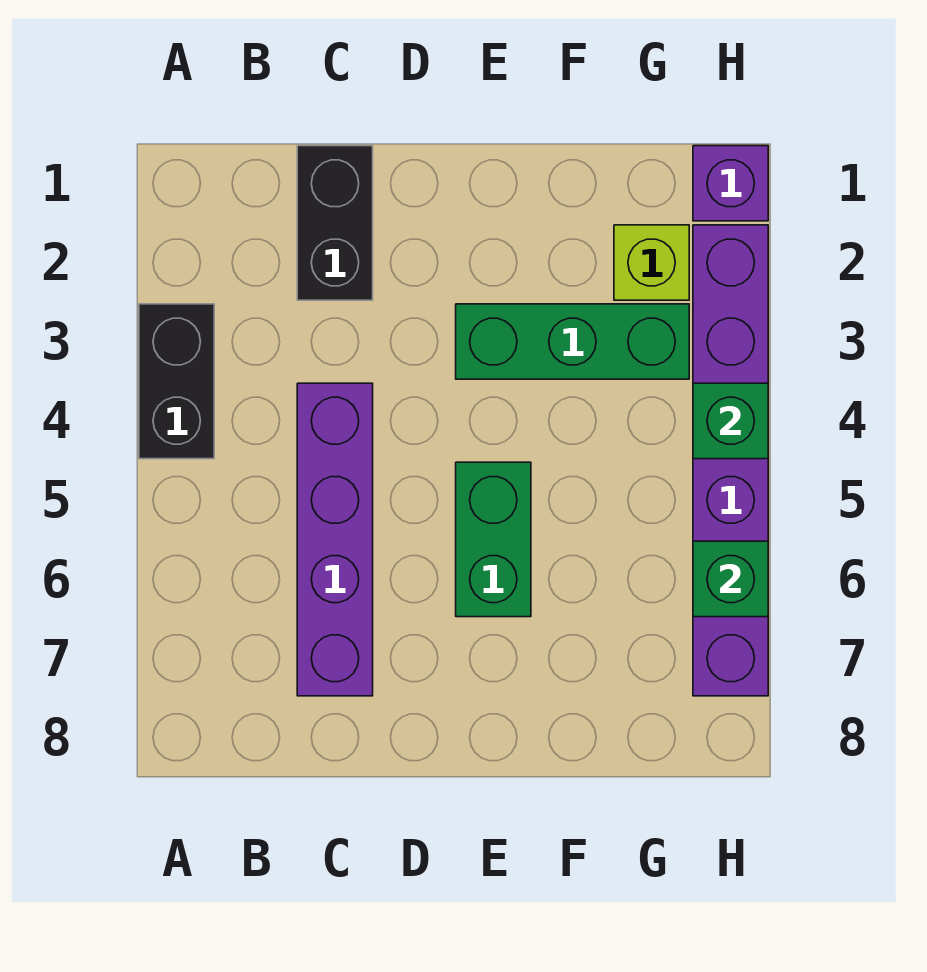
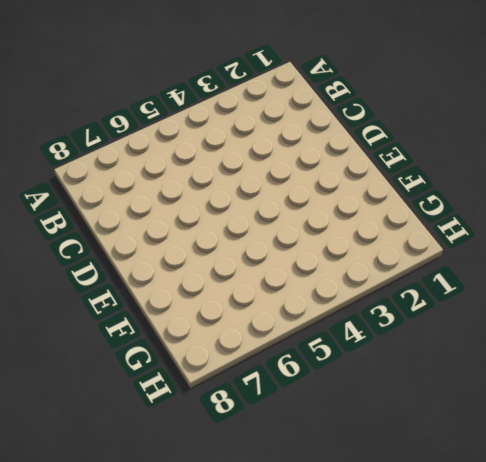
none -> black brick A3:A4 level 1
none -> black brick C1:C2 level 1

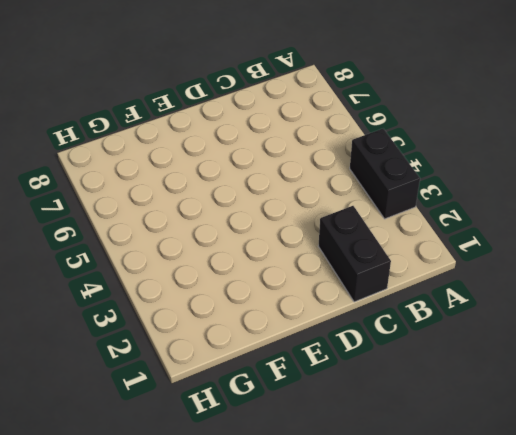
none -> purple brick C4:C7 level 1
none -> green brick E3:G3 level 1

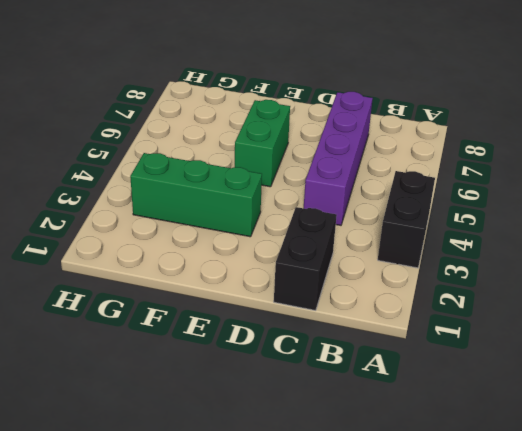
none -> lime brick G2 level 1
none -> purple brick H1 level 1

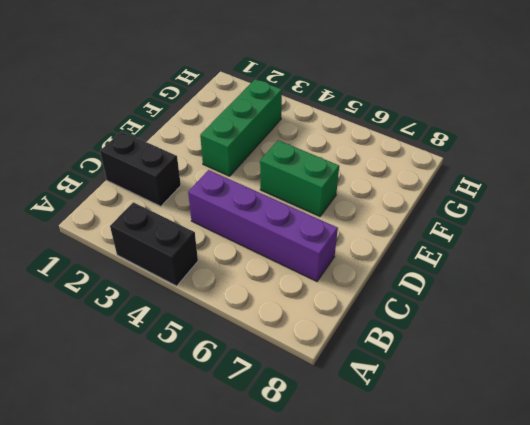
none -> lime brick G2 level 1
none -> purple brick H1 level 1

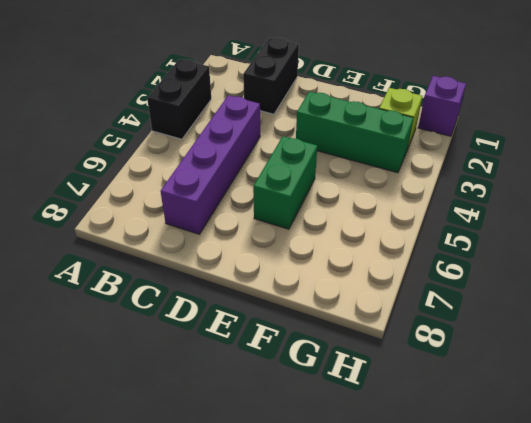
none -> purple brick H2:H7 level 1
none -> green brick H4 level 2

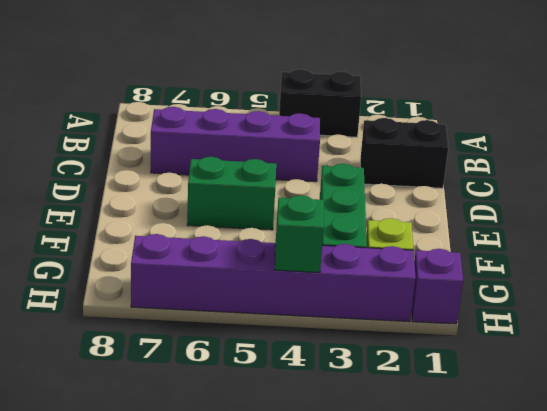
none -> green brick H6 level 2

